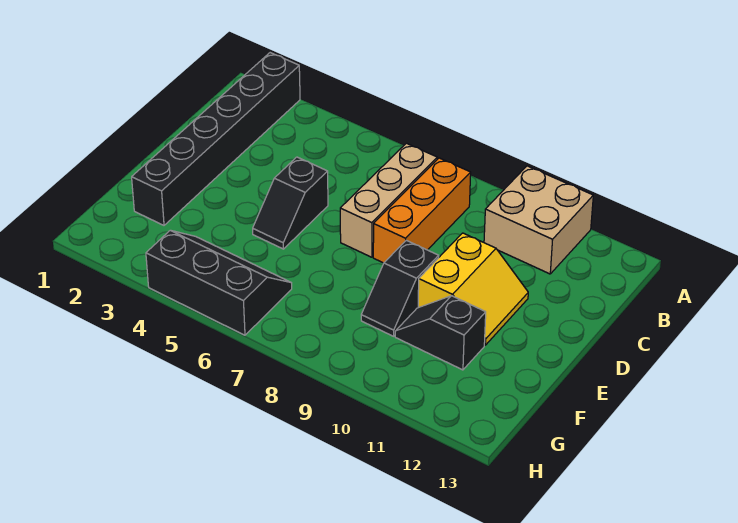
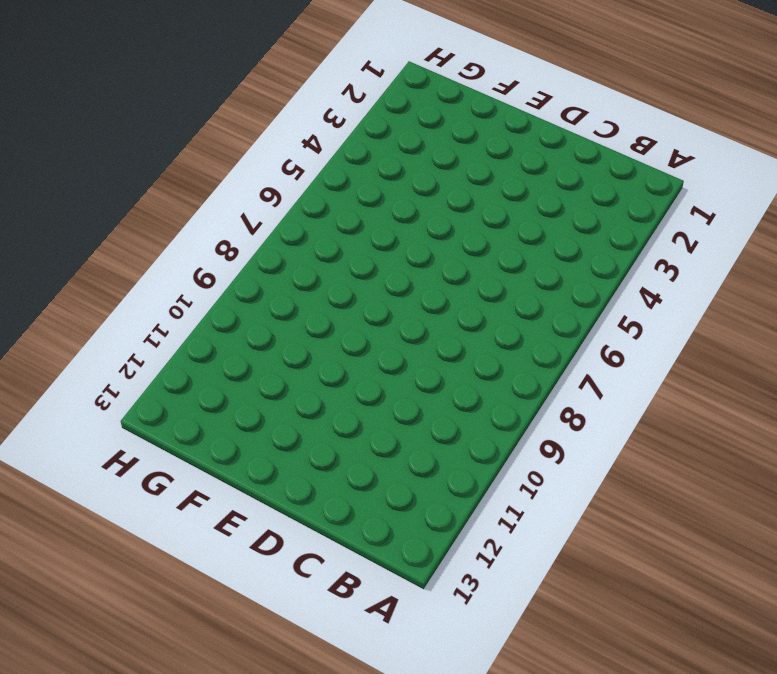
none -> black brick A2:F2 level 1
none -> tan brick A10:B11 level 1

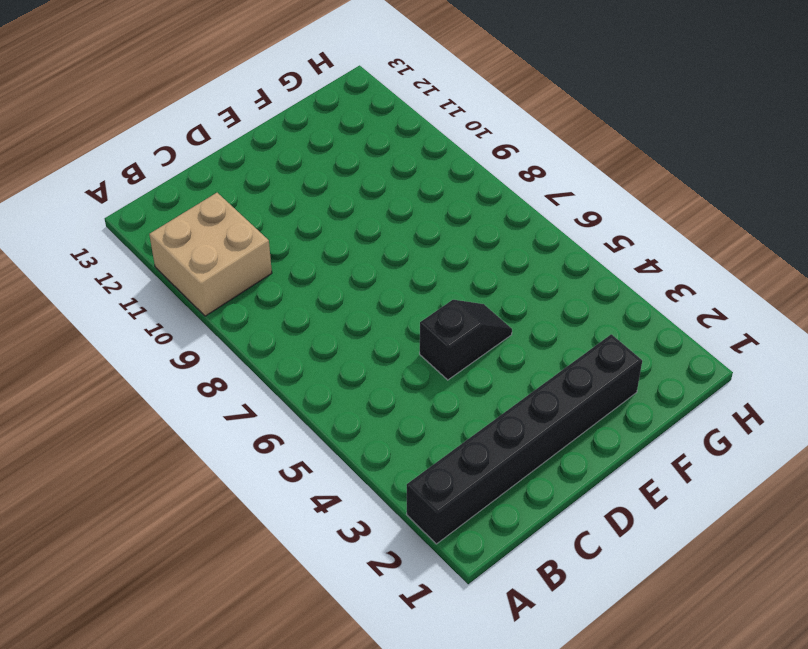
none -> tan brick B7:D7 level 1
none -> orange brick B8:D8 level 1

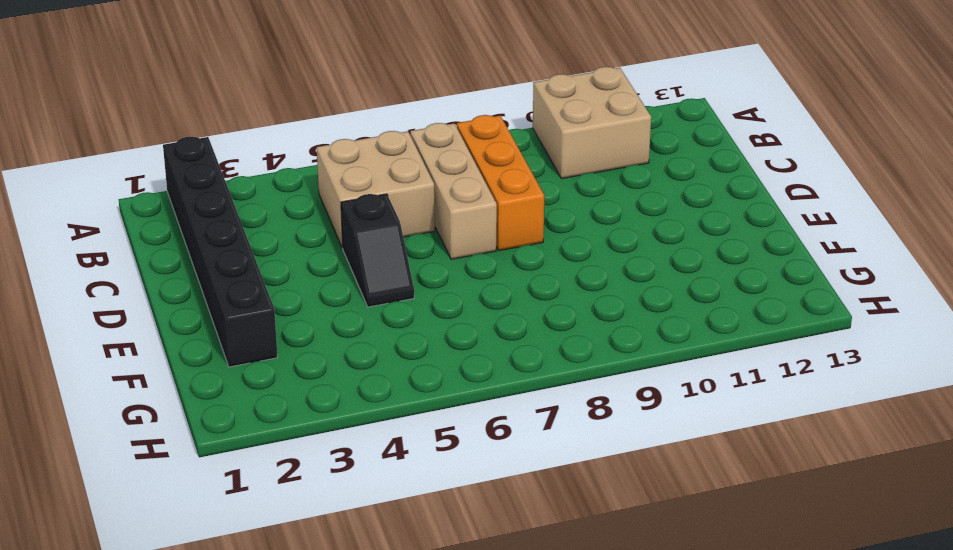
tan brick B5:C6 level 1 -> none
none -> yellow slope D10:E11 level 1 top 10
none -> black slope E9:F9 level 1 top E

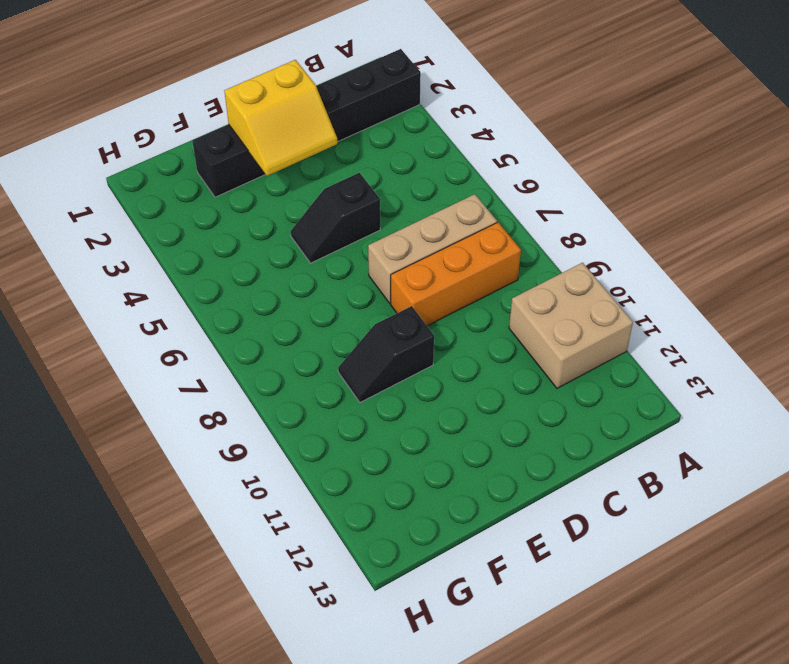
yellow slope D2:E3 level 2 top 2 -> yellow slope D10:E11 level 1 top 10
none -> black slope F10:F11 level 1 top 11
none -> black slope G4:H6 level 1 top H

